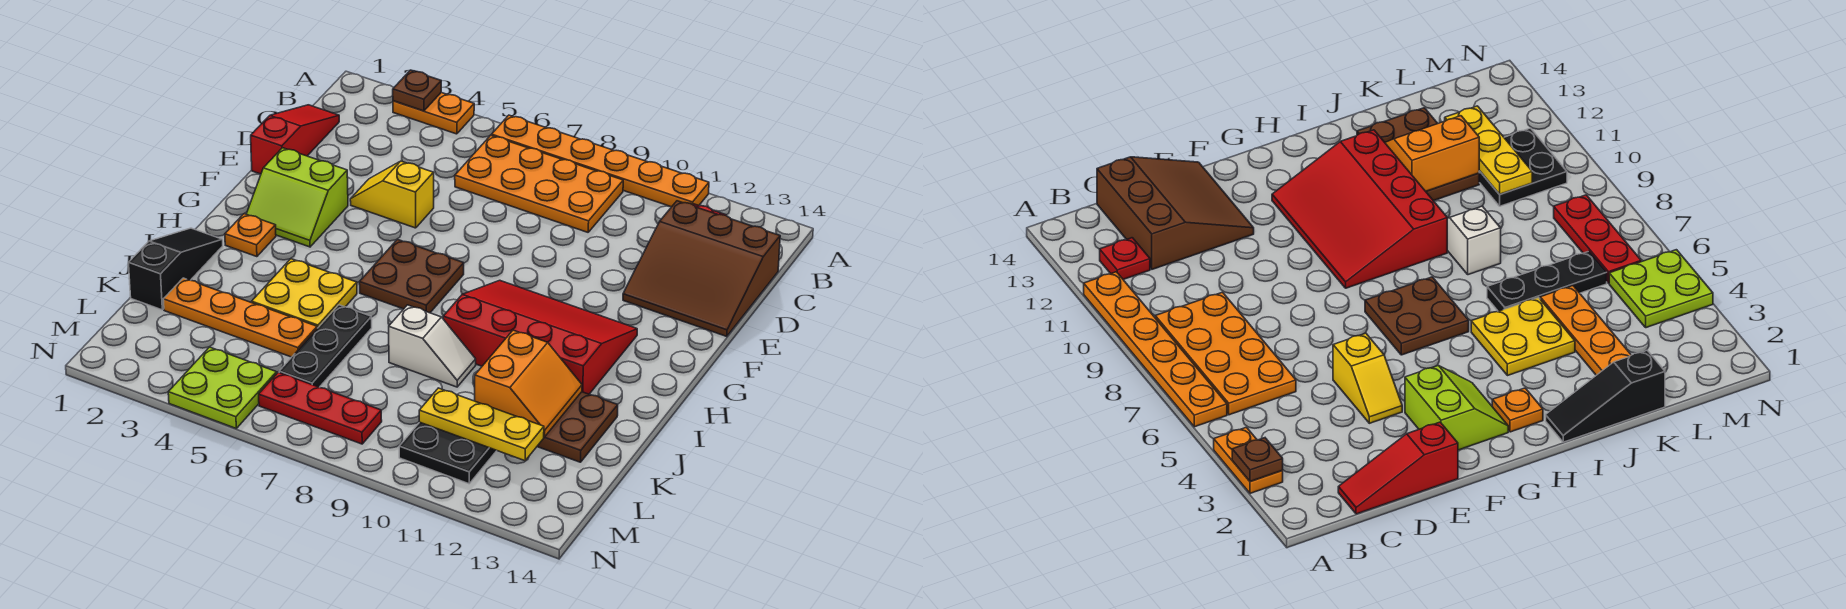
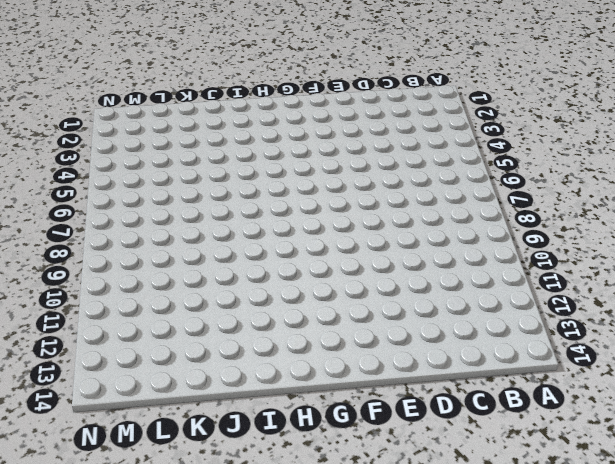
none -> orange plate A3:A4 level 1
none -> orange plate A6:A11 level 1
none -> orange plate B6:C9 level 1

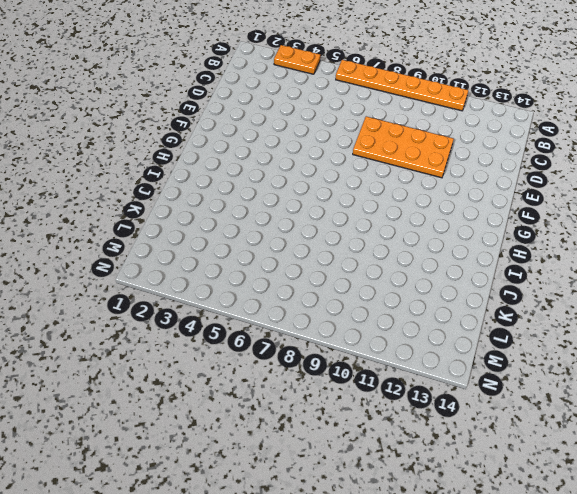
orange plate D8:E11 level 1 -> orange plate B6:C9 level 1
none -> red plate B12 level 1
none -> red slope C1:E1 level 1 top E
none -> brown slope C12:E14 level 1 top C

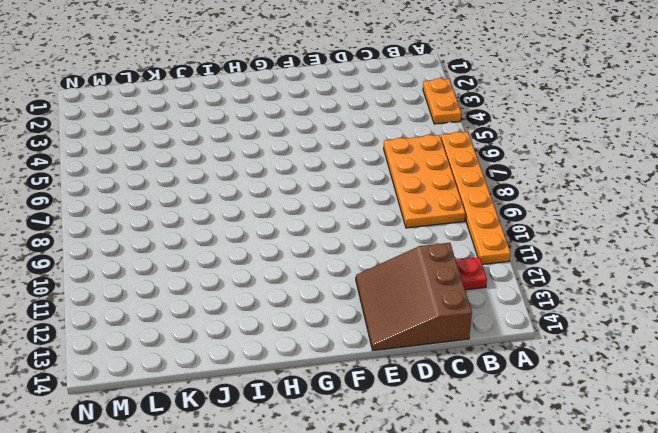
none -> red slope C1:E1 level 1 top E
none -> yellow slope E4:E5 level 1 top 5
none -> lime slope F2:G3 level 1 top F

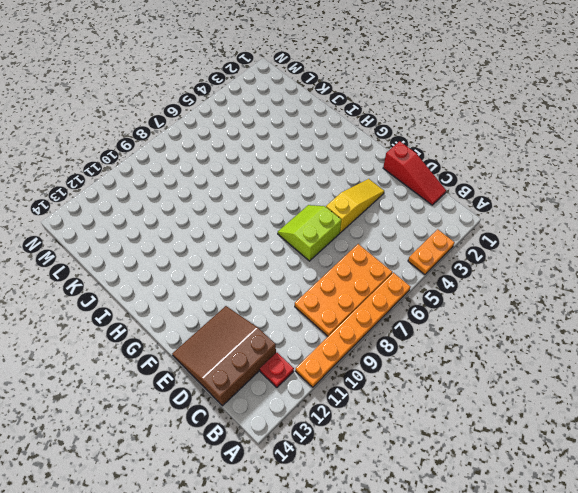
yellow slope E3:E5 level 1 top 5 -> yellow slope E4:E5 level 1 top 5
lime slope E6:F7 level 1 top E -> lime slope F2:G3 level 1 top F
none -> brown plate G6:H7 level 1
none -> red slope G9:I12 level 1 top I
none -> orange plate H2 level 1

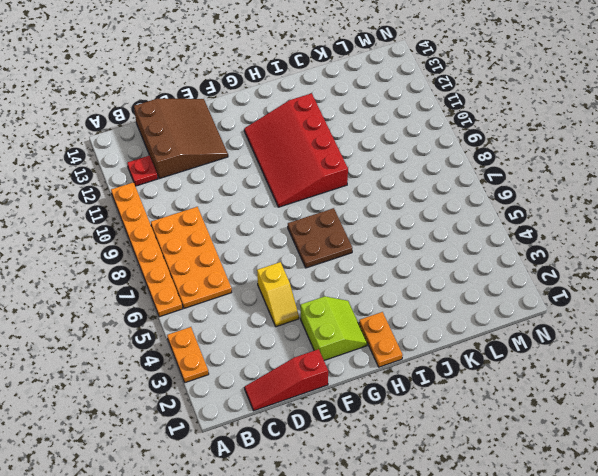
orange plate H1:H2 level 1 -> orange plate H2 level 1
none -> black slope I1:K1 level 1 top K
none -> yellow plate I4:J5 level 1
none -> black plate J6:L6 level 1

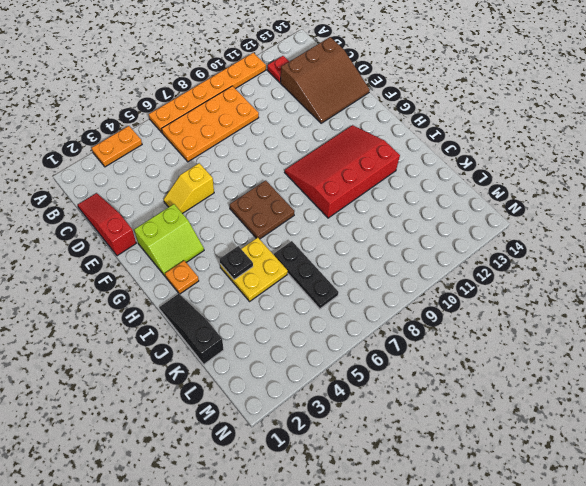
black plate I4 level 2 -> none
none -> white slope J8:J9 level 1 top 8
none -> brown plate J11:K13 level 1
none -> orange plate K2:K5 level 1

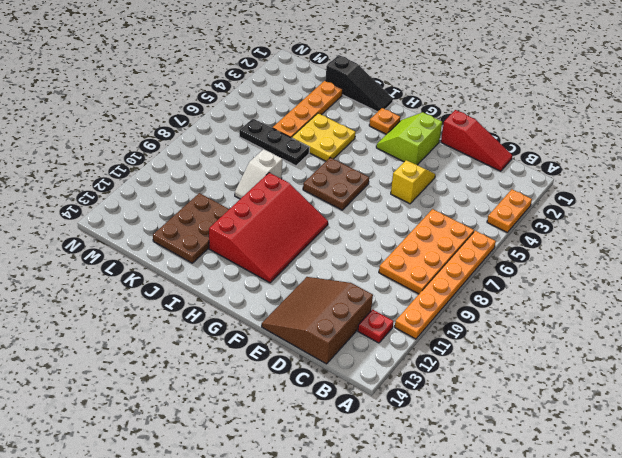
none -> black plate L10:M11 level 1
none -> lime plate M4:N5 level 1
none -> red plate M6:M8 level 1

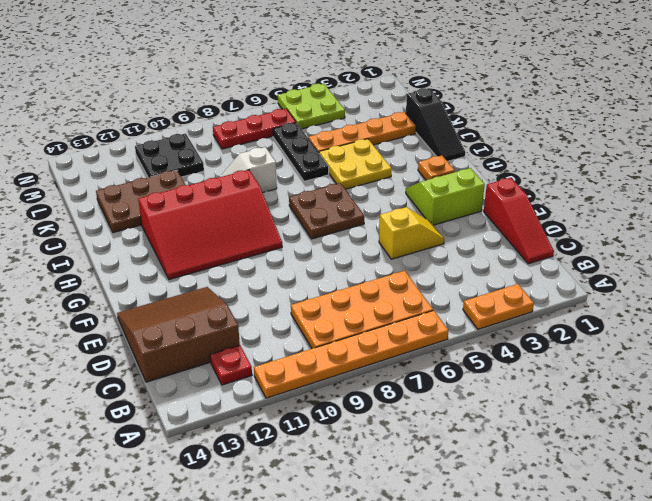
none -> brown plate A3 level 2
none -> orange slope J11:K12 level 2 top 11
none -> yellow plate L10:L12 level 2

